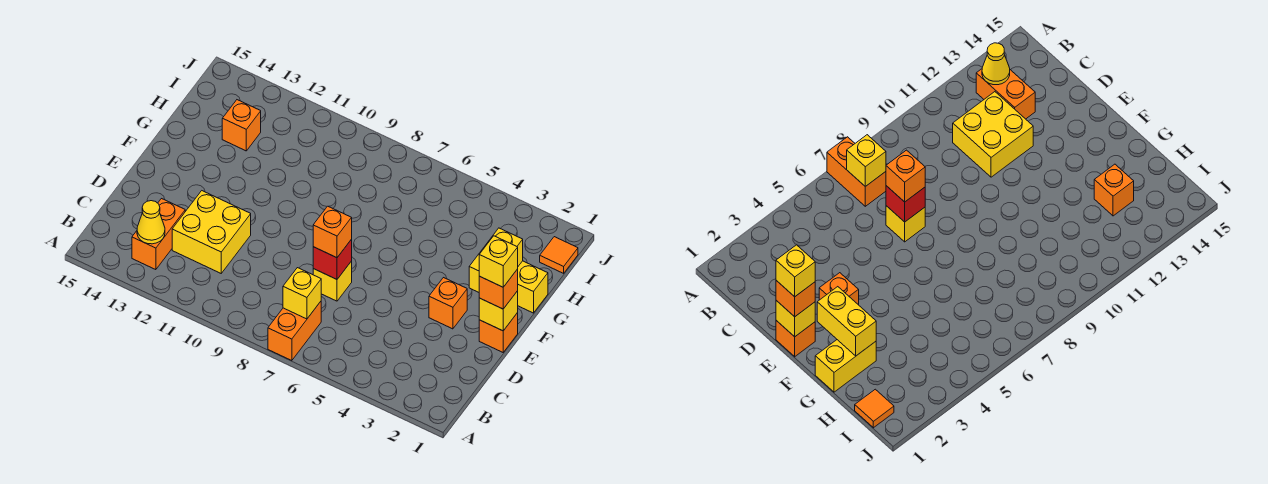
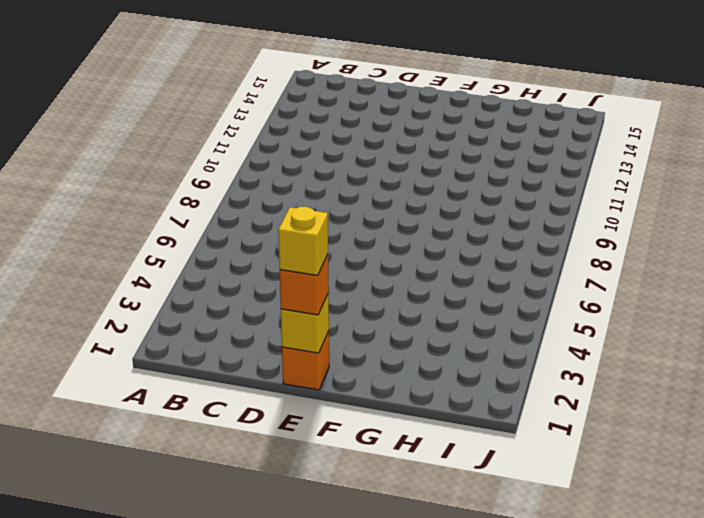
none -> orange brick A7:B7 level 1
none -> orange brick B13:C13 level 1
none -> yellow brick C11:D12 level 1

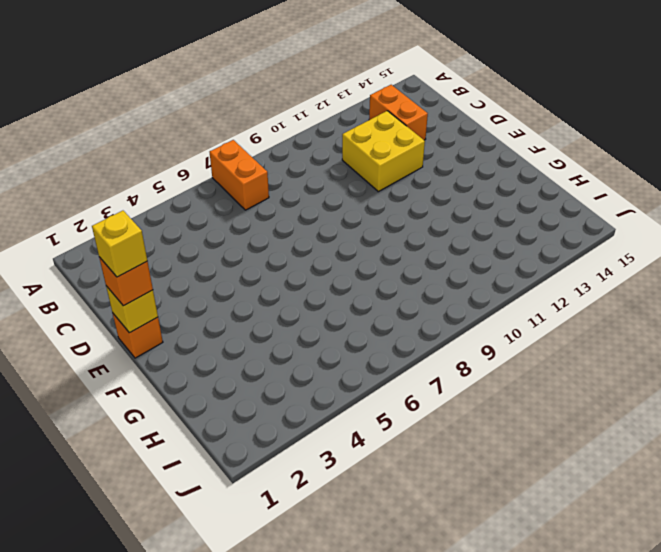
none -> yellow brick D7 level 1
none -> orange brick E3 level 1
none -> yellow brick G1:G2 level 1

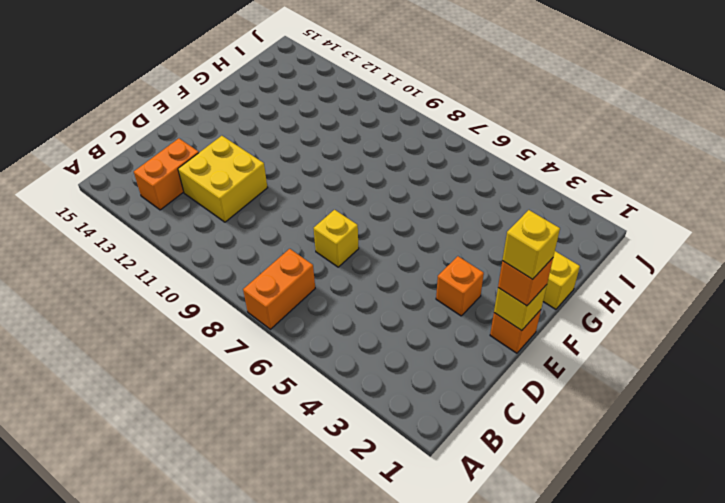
none -> orange brick H13 level 1
none -> orange tile I1 level 1
none -> yellow brick B7 level 2

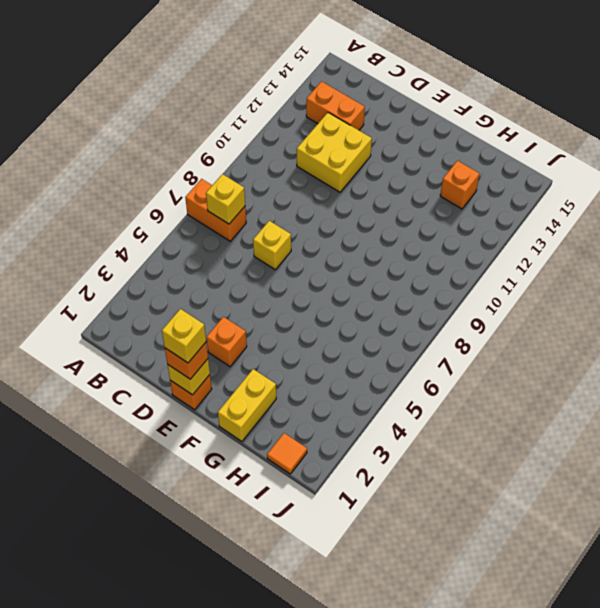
none -> yellow cone B13 level 2
none -> red brick D7 level 2
none -> yellow brick F2:G2 level 2

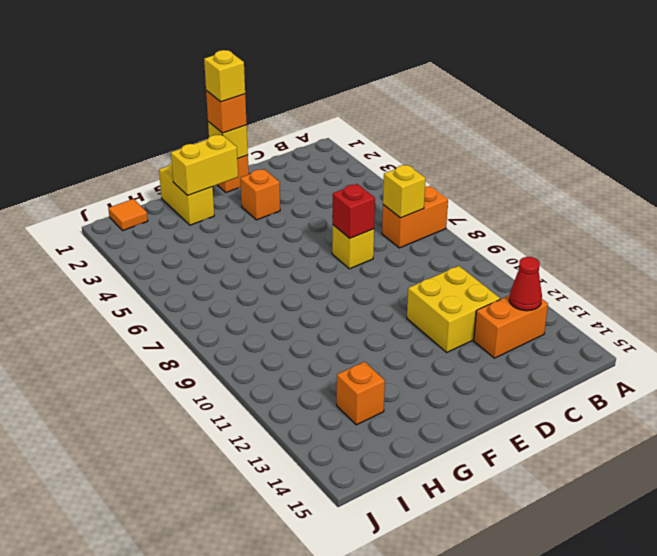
red cone B13 level 2 -> yellow cone B13 level 2
none -> orange brick D7 level 3

